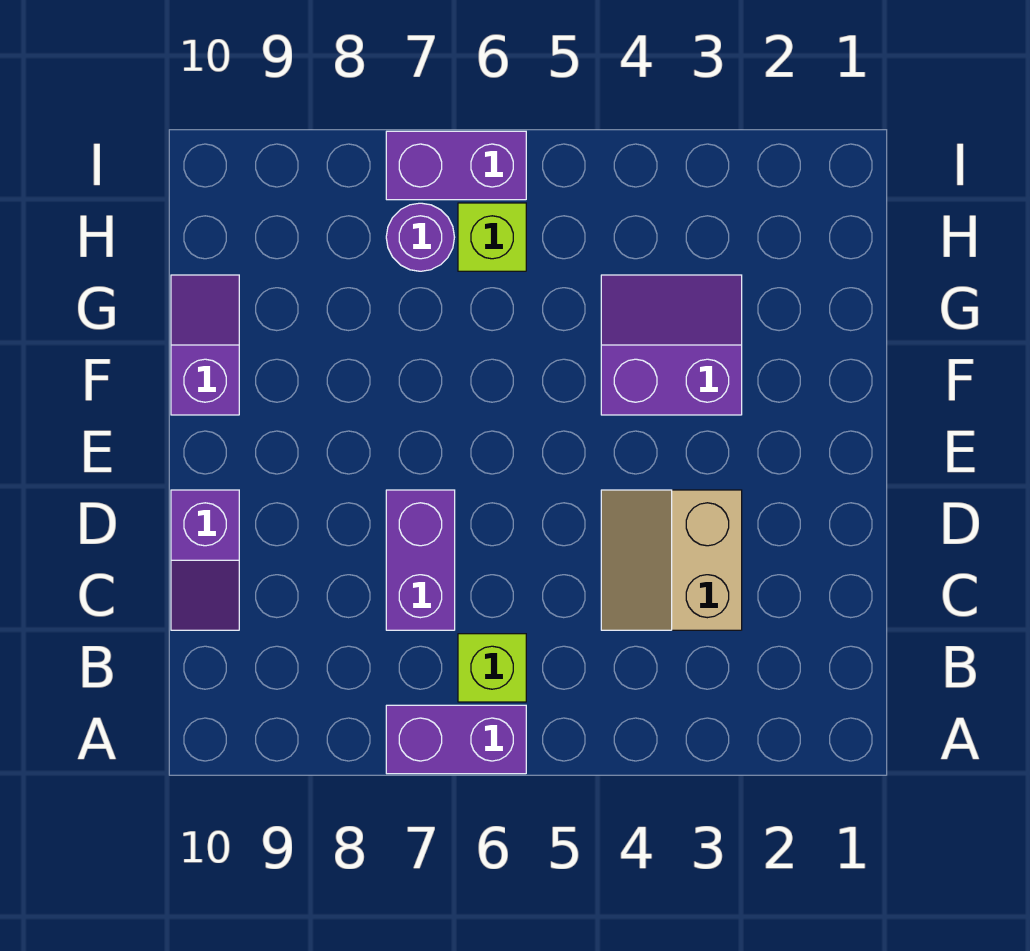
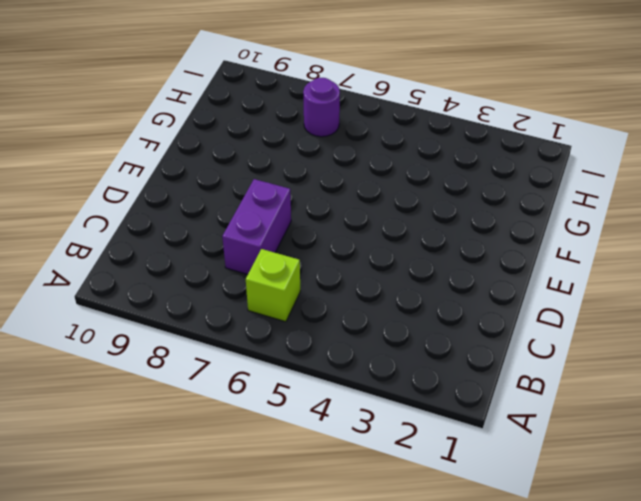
none -> purple brick A6:A7 level 1
none -> tan slope C3:D4 level 1 top 3

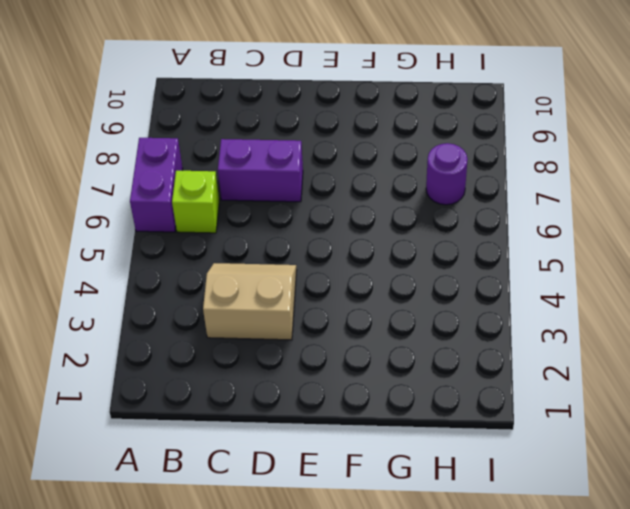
none -> purple slope C10:D10 level 1 top D
none -> purple slope F3:G4 level 1 top F

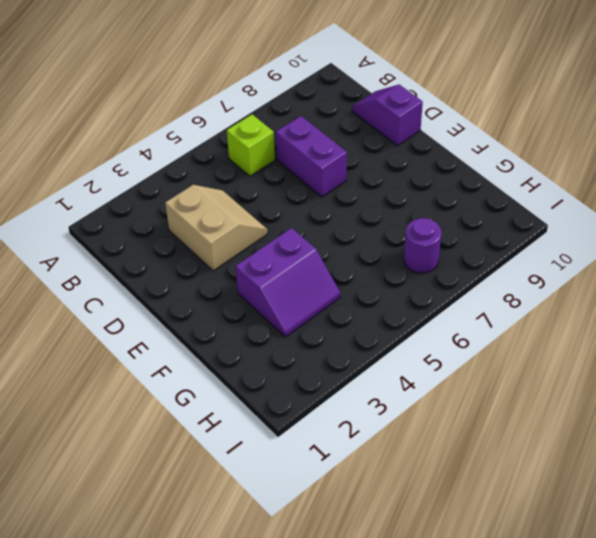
none -> purple brick A6:A7 level 1
none -> purple slope F10:G10 level 1 top F

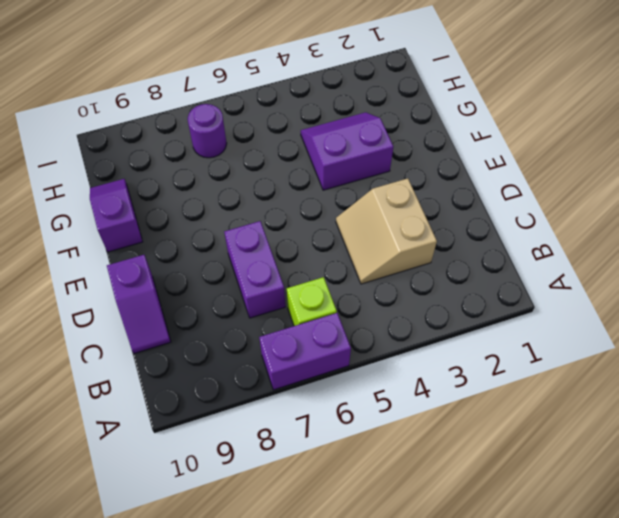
none -> lime brick H6 level 1
none -> purple brick I6:I7 level 1

